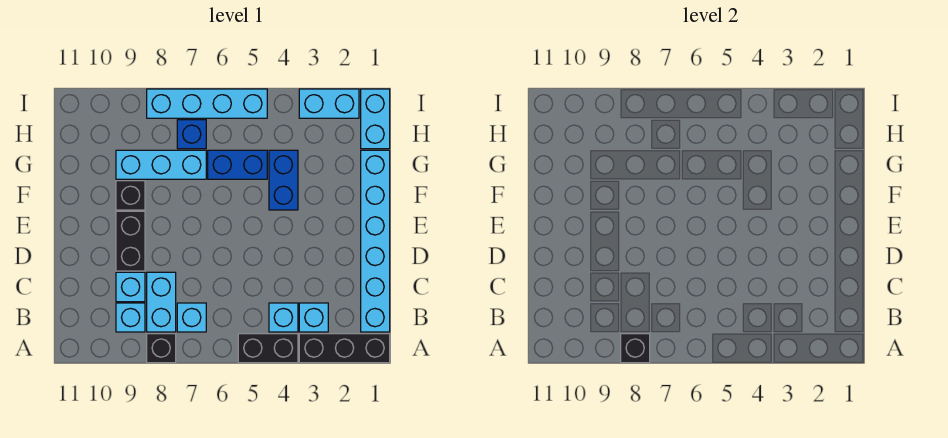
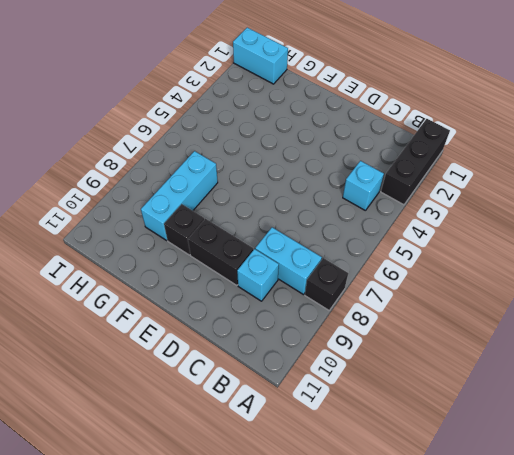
none -> black brick A4:A5 level 1
none -> cyan brick B1:G1 level 1
none -> cyan brick B3 level 1

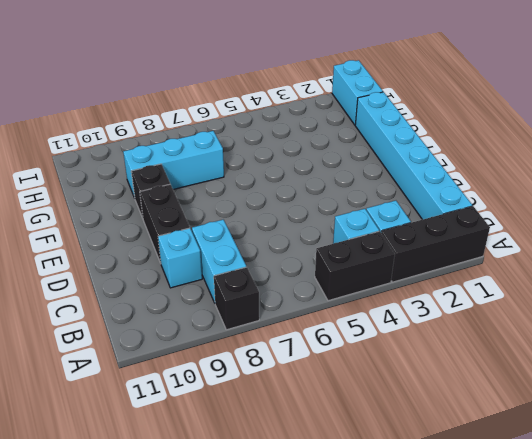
none -> cyan brick B7 level 1
none -> cyan brick B9 level 1
none -> blue brick F4:G4 level 1

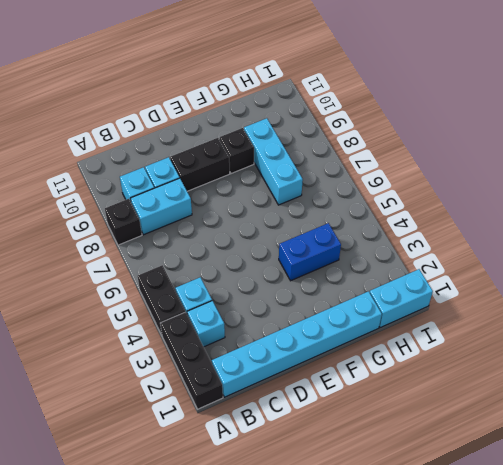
none -> cyan brick B7 level 1
none -> blue brick G5:G6 level 1
none -> blue brick H7 level 1

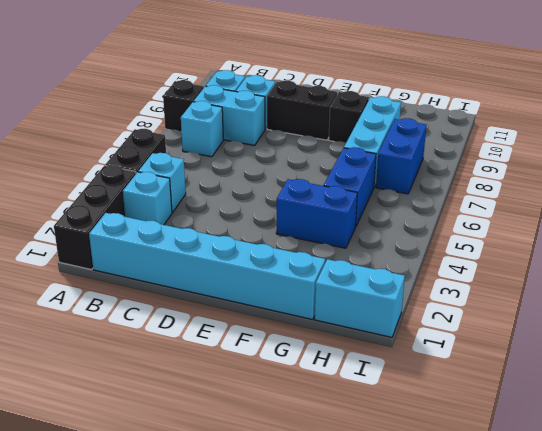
blue brick H7:H8 level 1 -> blue brick H7 level 1
none -> cyan brick I2:I3 level 1
none -> cyan brick I5:I8 level 1
none -> black brick A8 level 2

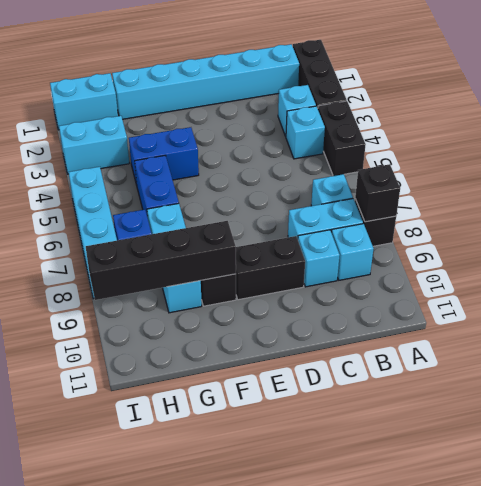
black brick F9:I9 level 2 -> none
cyan brick H3:I3 level 1 -> cyan brick I2:I3 level 1

